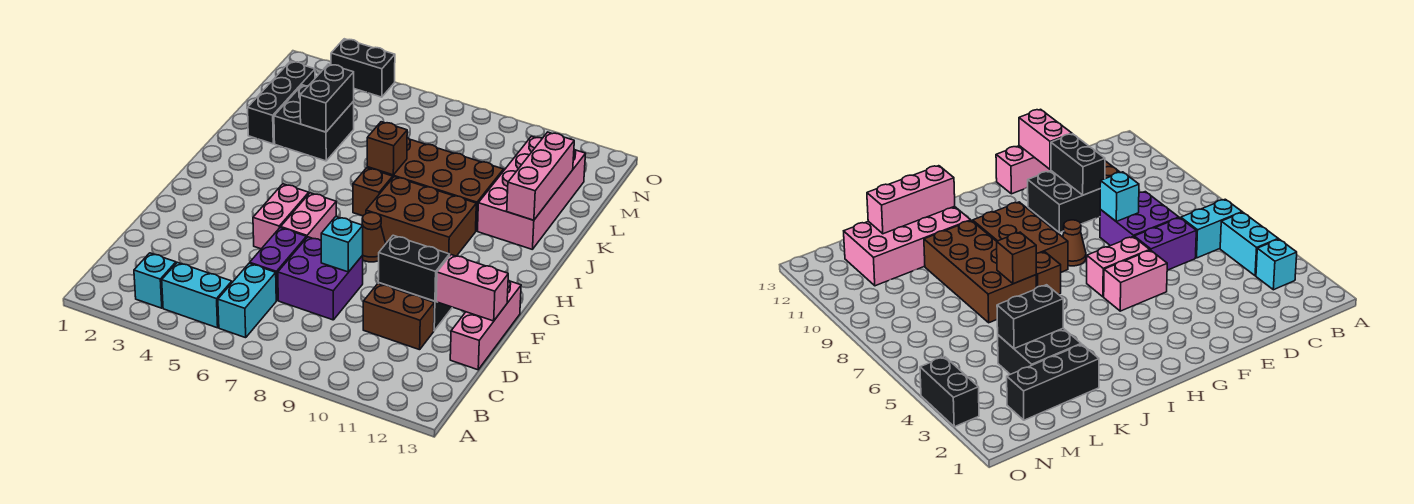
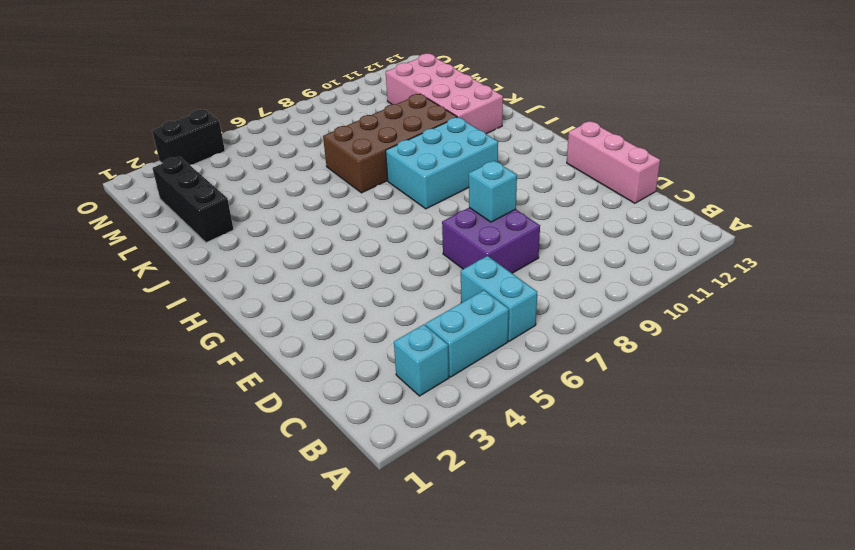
cyan brick H8:I10 level 1 -> brown brick H8:I10 level 1
none -> purple brick D6:E6 level 1
none -> brown brick D10:D11 level 1
none -> black brick E10:F11 level 1

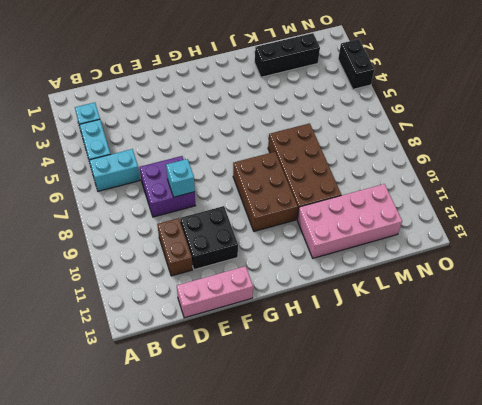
none -> purple brick D6:E6 level 1
none -> pink brick F5:G5 level 1
none -> pink brick F6:G6 level 1

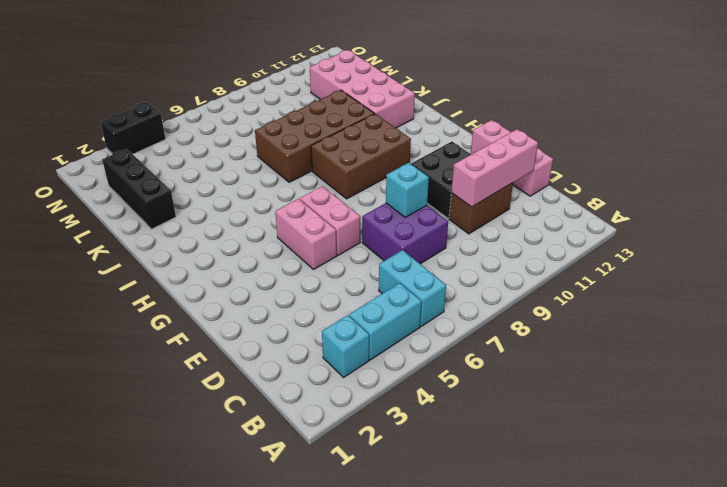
pink brick D10:D12 level 2 -> pink brick J12:L12 level 2
none -> purple brick D6:E6 level 1
none -> brown cone G8 level 1
none -> brown brick I7 level 1

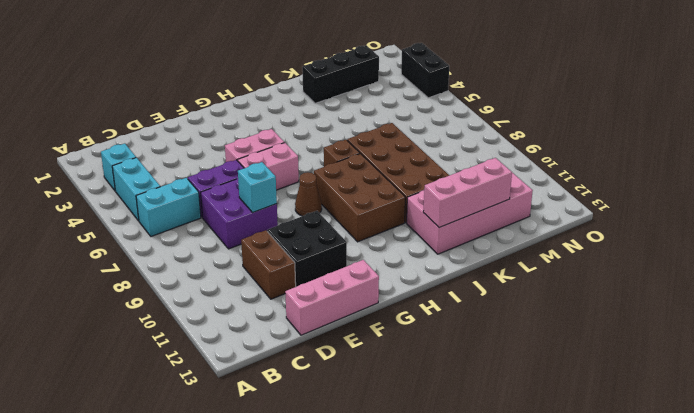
none -> black brick K3:L4 level 1
none -> black brick E10:E11 level 2
none -> pink brick E12:E13 level 2

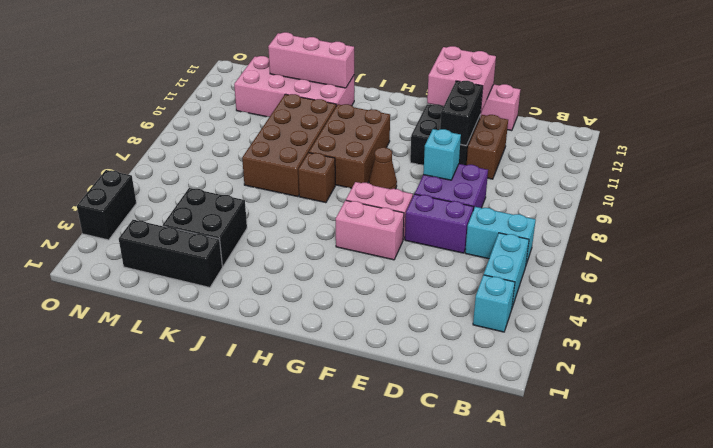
pink brick E12:F13 level 2 -> pink brick E12:E13 level 2
none -> brown brick J7 level 2
none -> black brick K4:L4 level 2

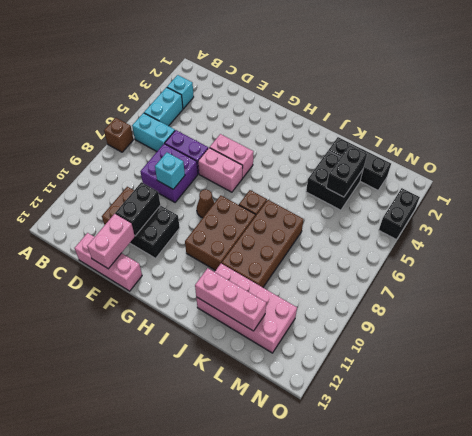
brown brick A7 level 1 -> brown brick J7 level 2
black brick L3:L4 level 2 -> black brick K4:L4 level 2

